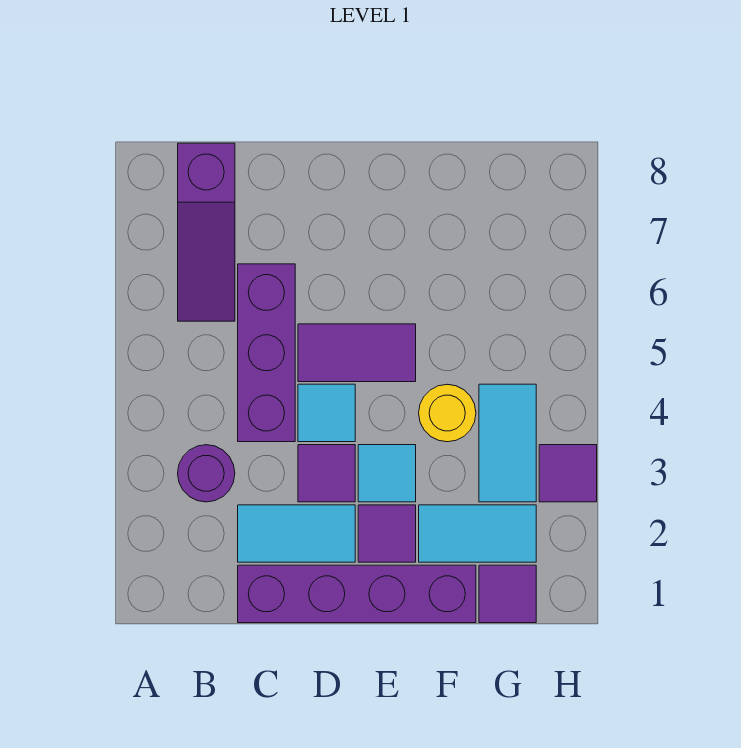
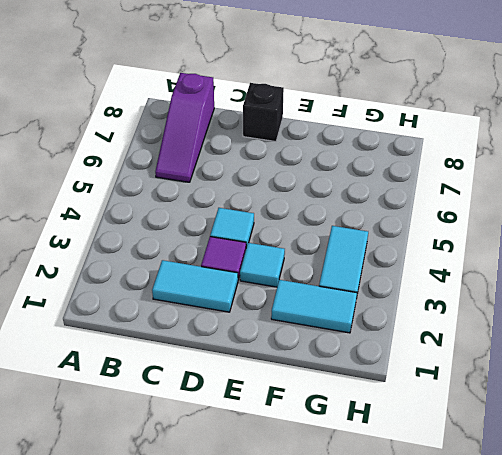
black brick D8 level 1 -> none
none -> purple round brick B3 level 1
none -> purple brick C1:F1 level 1
none -> purple brick C4:C6 level 1

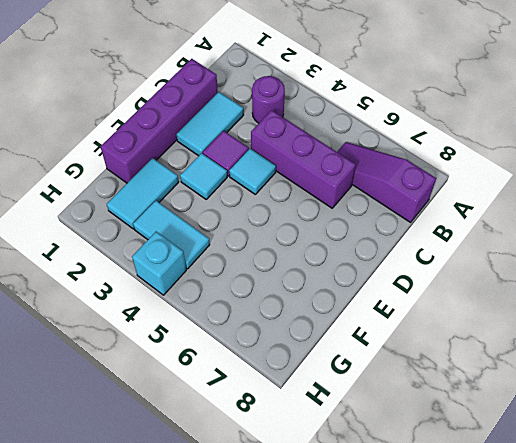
cyan brick H4 level 1 -> none
none -> purple tile D5:E5 level 1
none -> purple tile E2 level 1
none -> yellow round brick F4 level 1

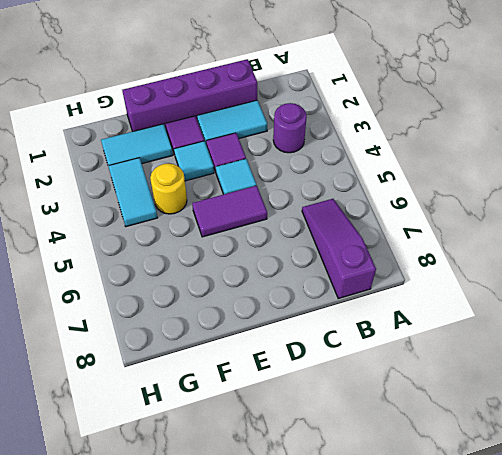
none -> purple brick C4:C6 level 1
none -> purple tile G1 level 1
none -> purple tile H3 level 1

